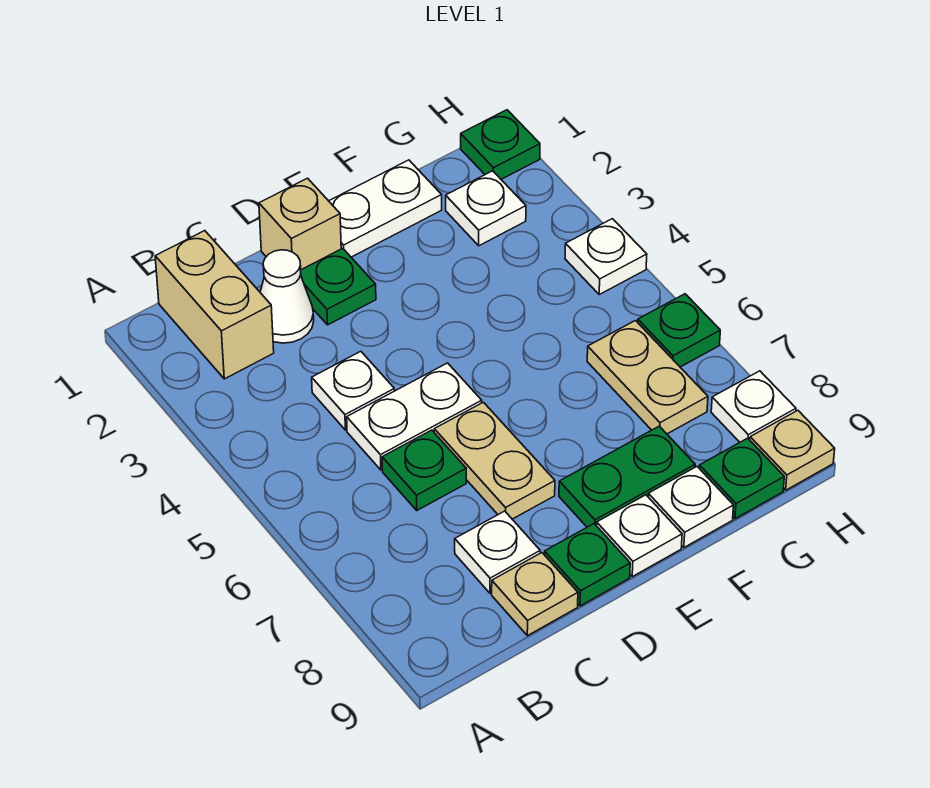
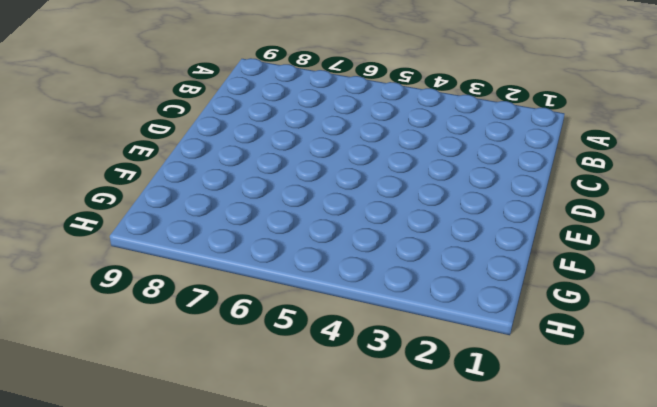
none -> tan brick B1:B2 level 1
none -> white cone C2 level 1
none -> white plate C4 level 1

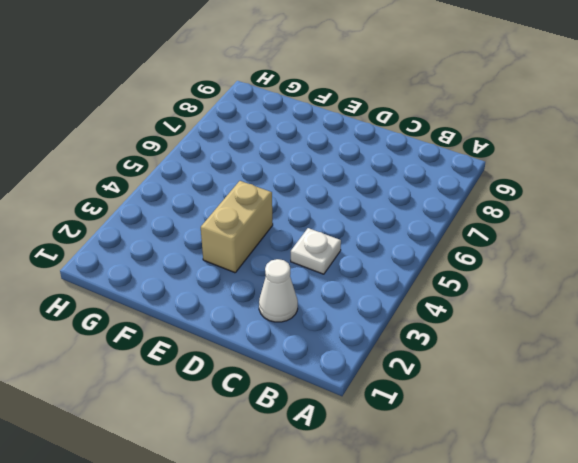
tan brick E3:E4 level 1 -> tan brick B1:B2 level 1
none -> white plate C5:D5 level 1
none -> green plate C6 level 1
none -> white plate C8 level 1

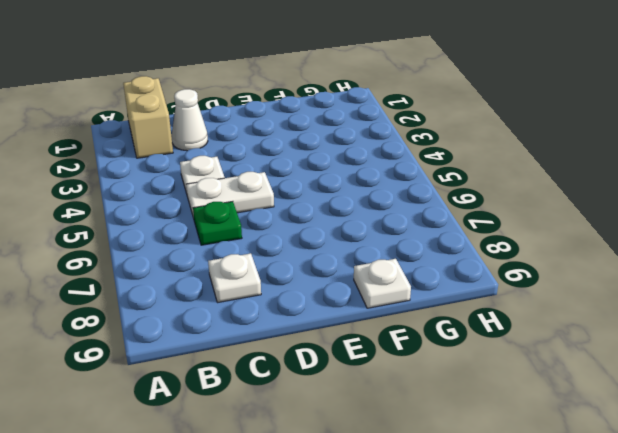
none -> tan plate C9 level 1
none -> tan brick D1 level 1
none -> green plate D2 level 1

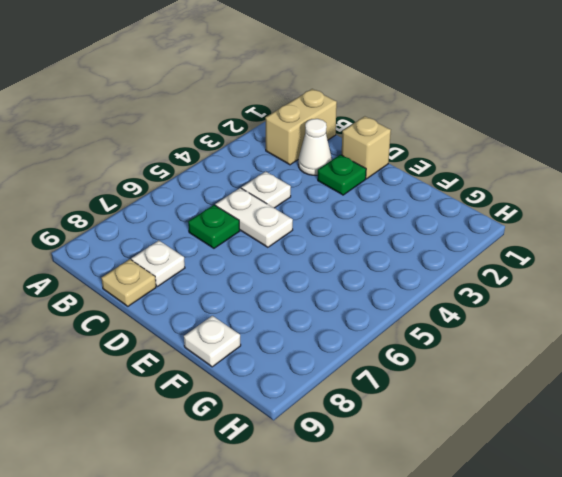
none -> tan plate D6:D7 level 1
none -> green plate D9 level 1
none -> white plate E1:F1 level 1

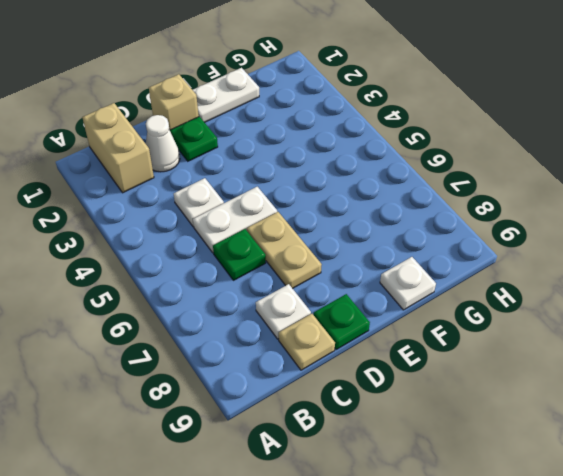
none -> green plate E8:F8 level 1
none -> white plate E9 level 1
none -> white plate G2 level 1

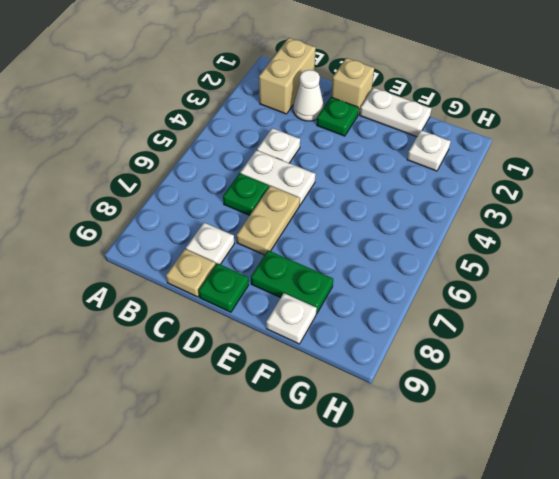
none -> white plate E9 level 1
none -> tan plate G6:G7 level 1
none -> green plate G9 level 1

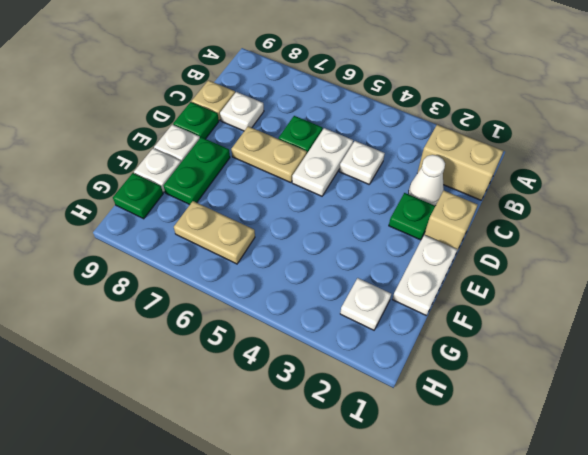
none -> green plate H1 level 1
none -> white plate H4 level 1
none -> green plate H6 level 1

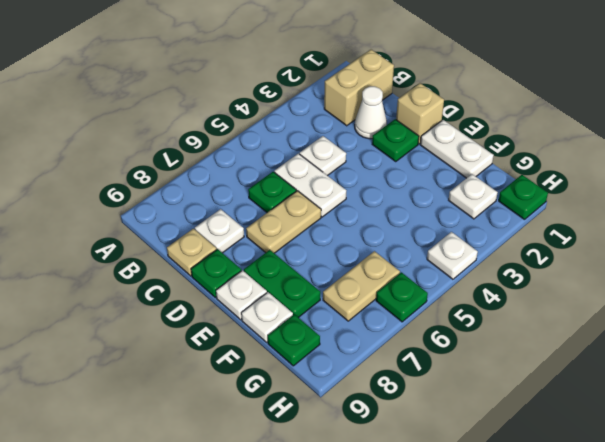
none -> white plate H8 level 1
none -> tan plate H9 level 1

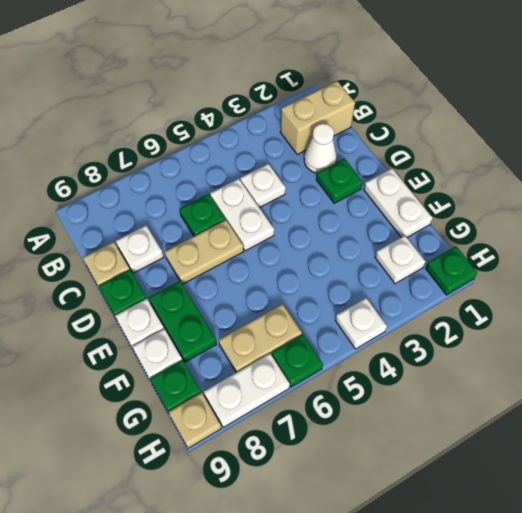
white plate H7:H8 level 1 -> white plate H8 level 1
none -> tan brick D1 level 1

